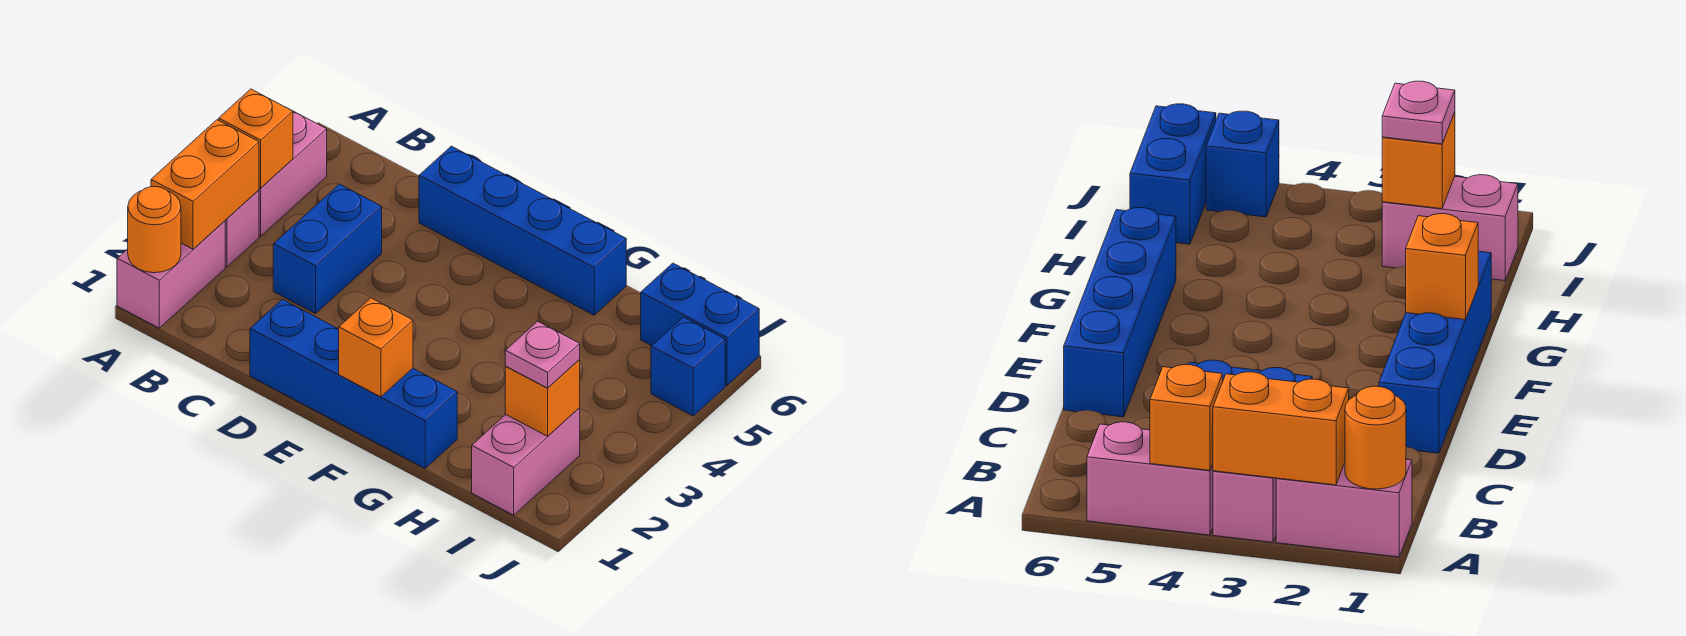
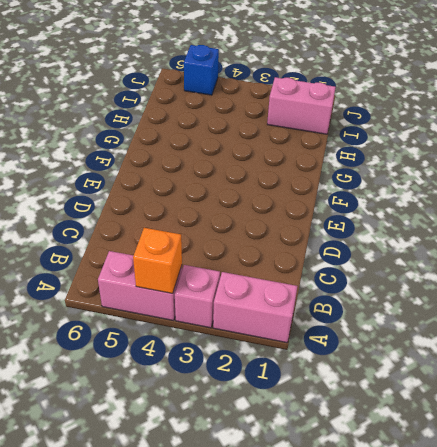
none -> blue brick C3:C4 level 1
none -> blue brick D1:G1 level 1
none -> blue brick D6:G6 level 1

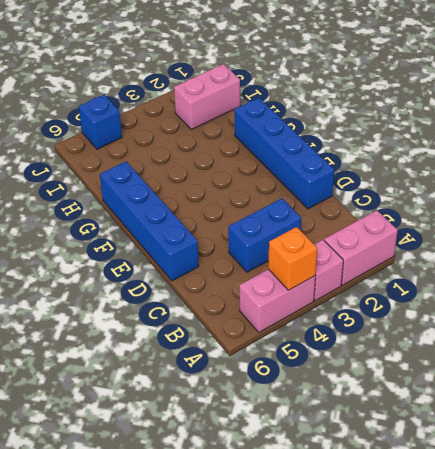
none -> blue brick I6:J6 level 1
none -> orange round brick A1 level 2
none -> orange brick A2:A3 level 2

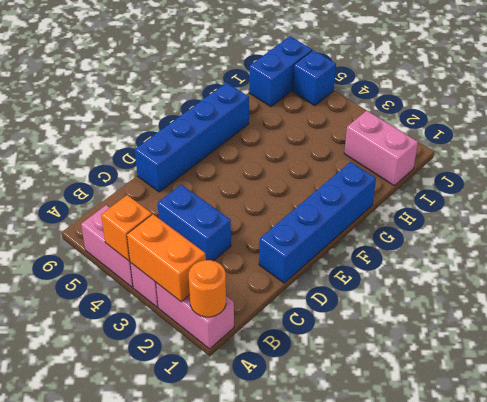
none -> orange brick F1 level 2
none -> orange brick I2 level 2
none -> pink plate I2 level 3

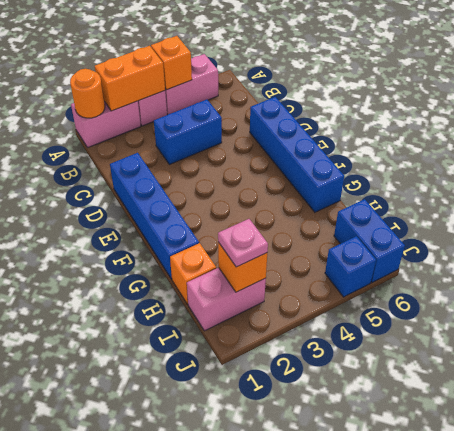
orange brick H1 level 1 -> orange brick F1 level 2

